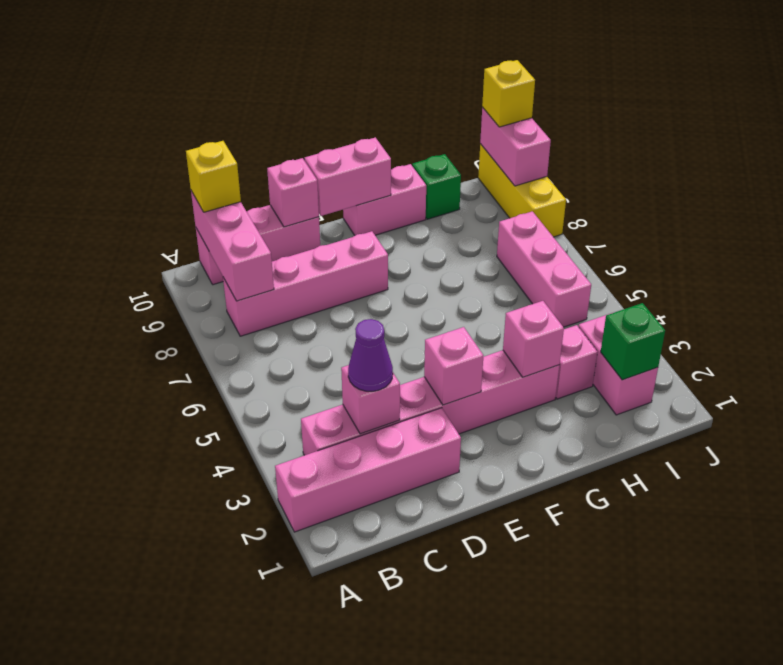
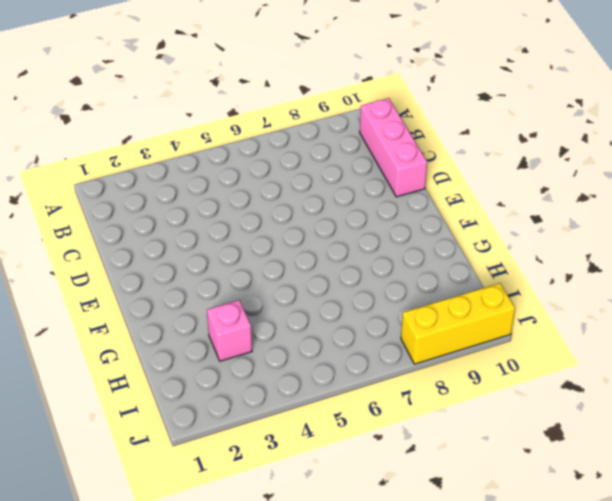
none -> pink brick A2:D2 level 1
none -> pink brick B3:G3 level 1
none -> pink brick B8:E8 level 1

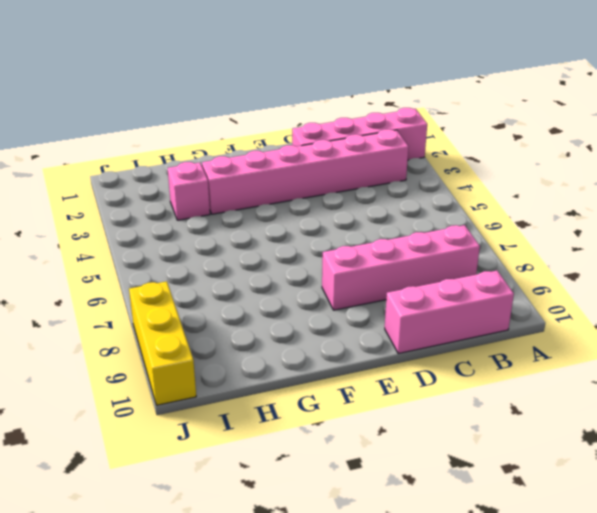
none -> pink brick F10:G10 level 1
none -> green brick H10 level 1
none -> pink brick I2:I3 level 1

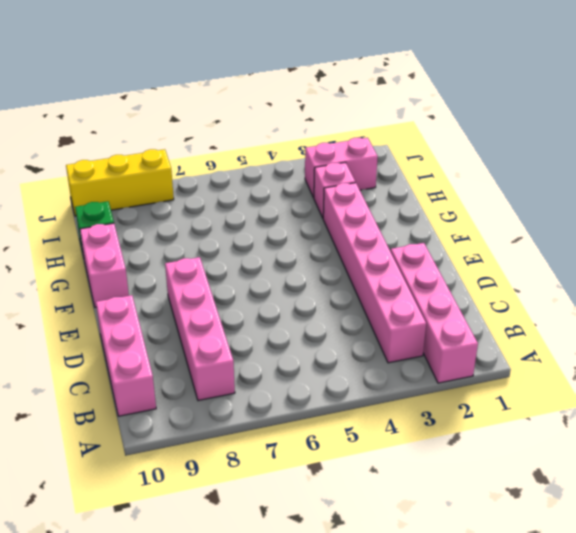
none -> pink brick I5:I7 level 1
none -> pink brick B8:B10 level 2
none -> pink brick C3 level 2

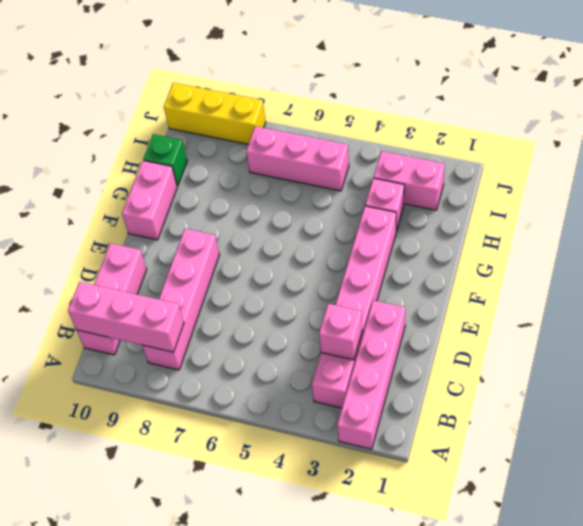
none -> pink brick D10 level 2
none -> pink brick E3 level 2
none -> pink brick E10:F10 level 2

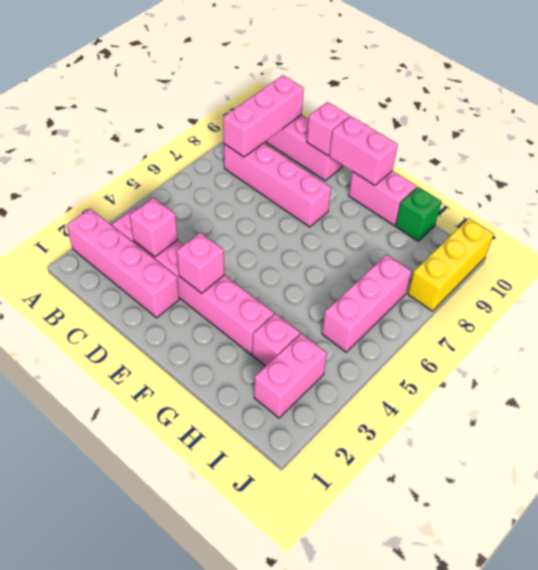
none -> pink brick G3 level 2
none -> green brick I2 level 2
none -> pink brick J9:J10 level 2

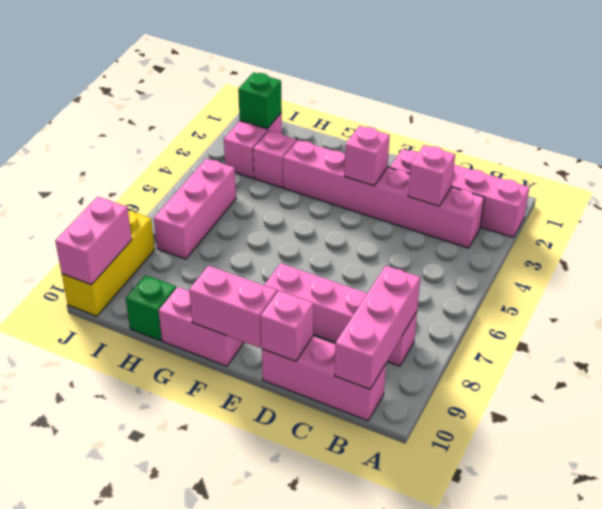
none -> pink brick G3 level 2
none -> yellow brick B10 level 3
none -> purple cone C3 level 3

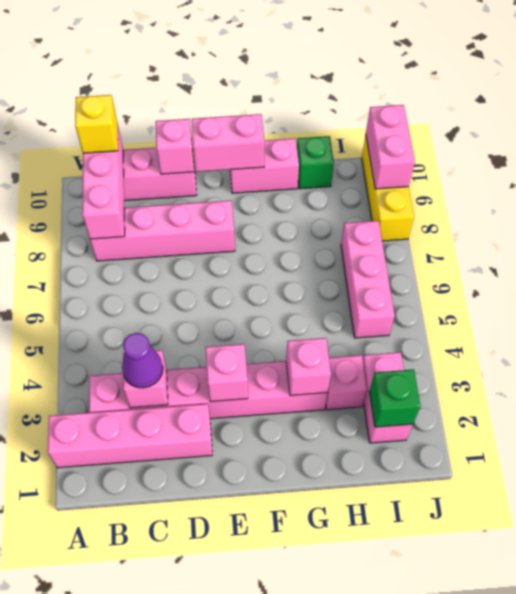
none -> yellow brick J10 level 3

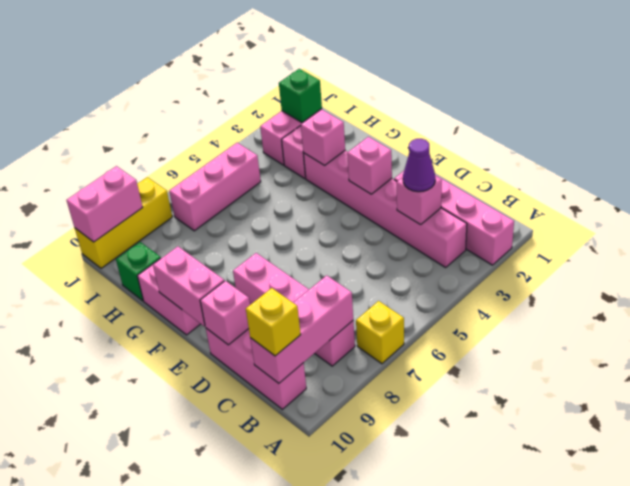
yellow brick A7 level 1 -> yellow brick J10 level 3

